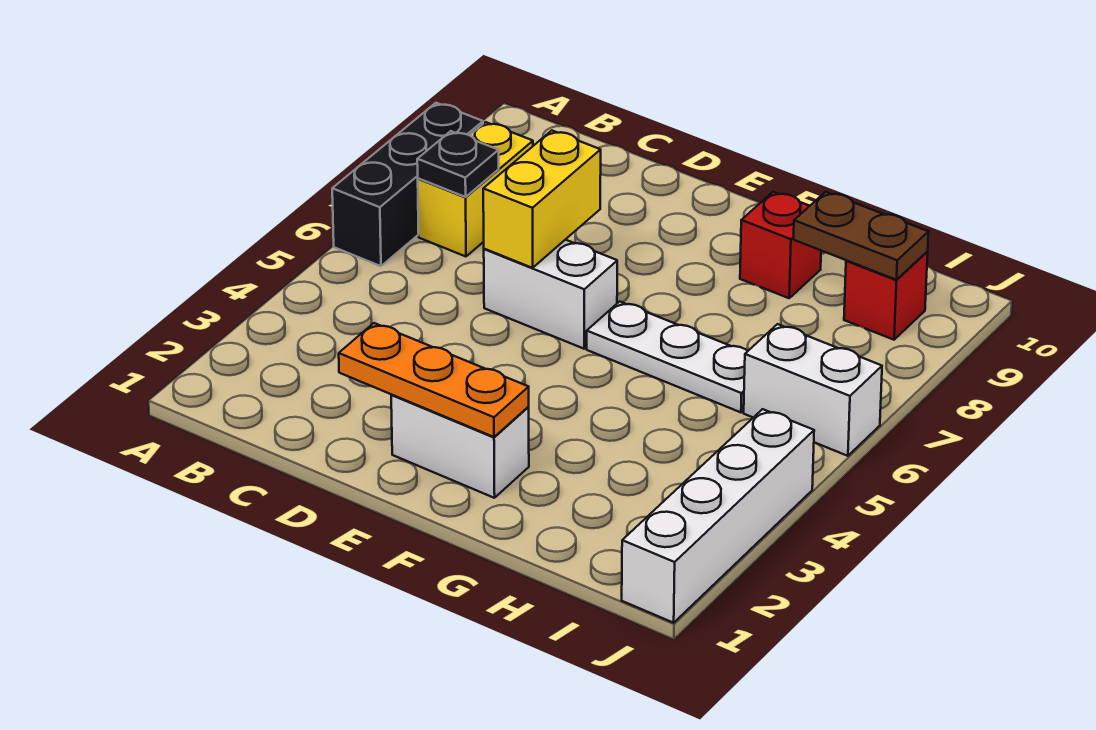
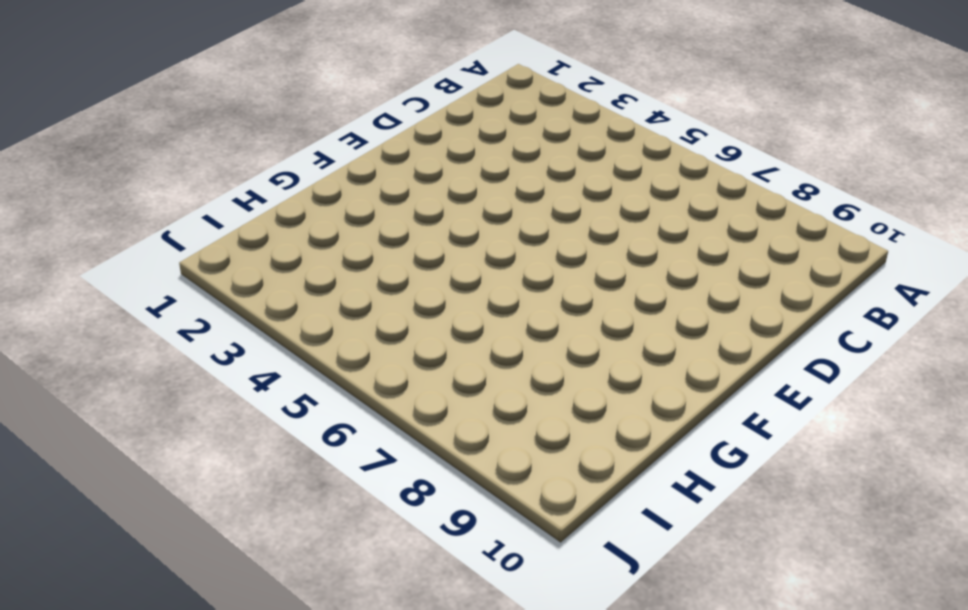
none -> black brick A6:A8 level 1
none -> yellow brick B7:B8 level 1
none -> white brick D6:E6 level 1

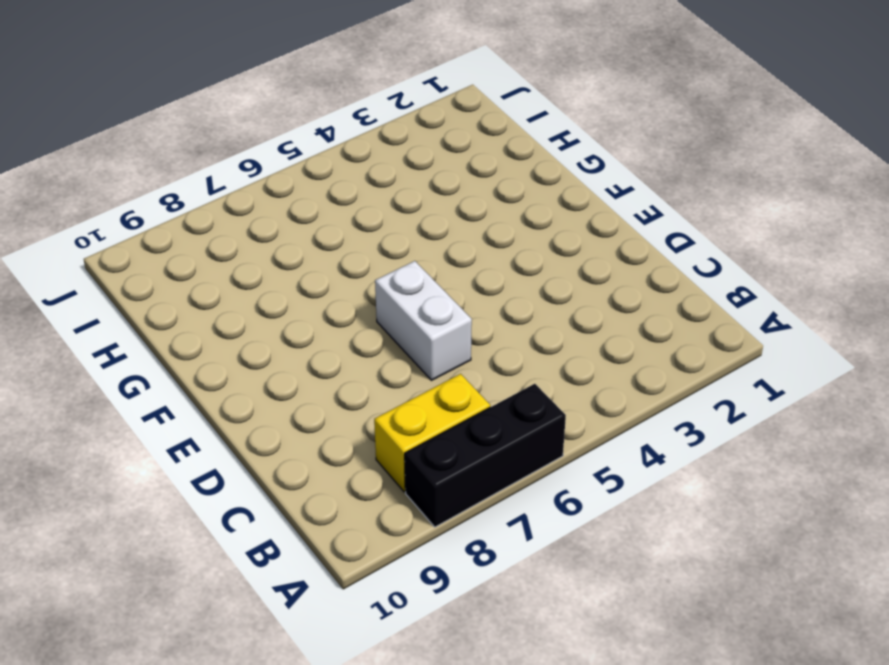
none -> white brick E2:F2 level 1
none -> white plate F6:H6 level 1
none -> red brick G9 level 1

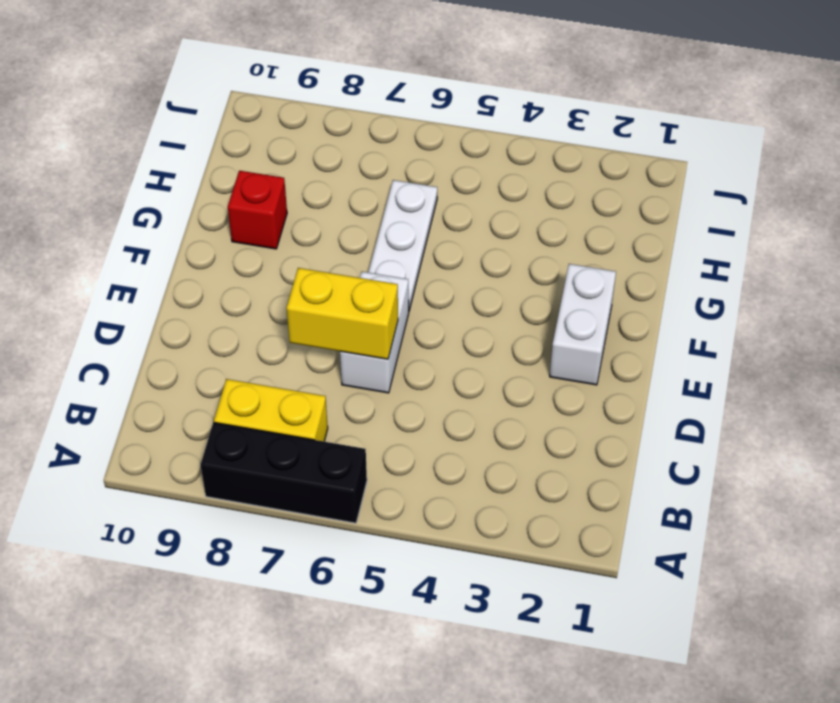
none -> white brick I6:J6 level 1
none -> red brick I9 level 1
none -> white brick J1:J4 level 1

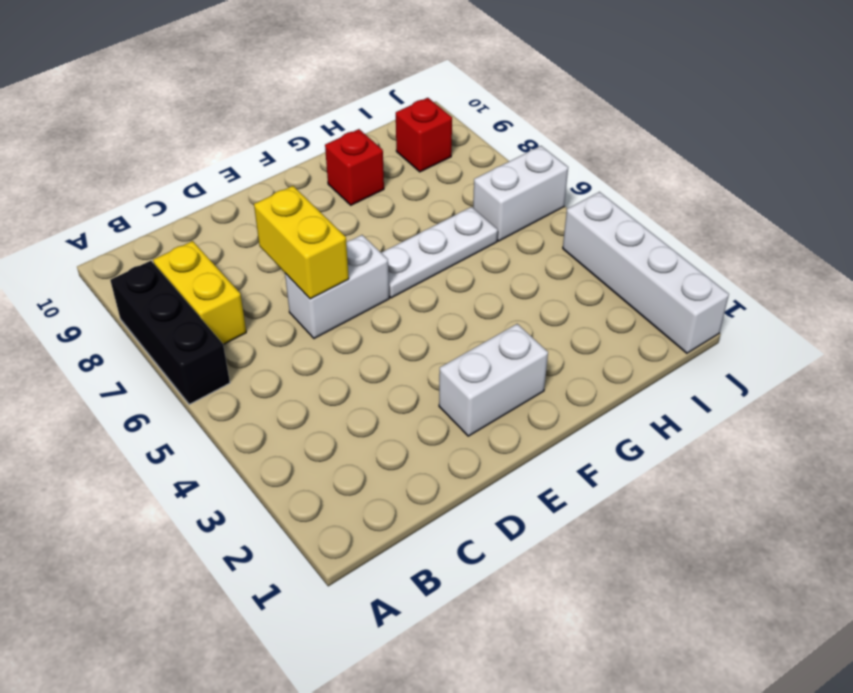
none -> black plate B7 level 2
none -> orange plate D2:F2 level 2
none -> brown plate H9:I9 level 2

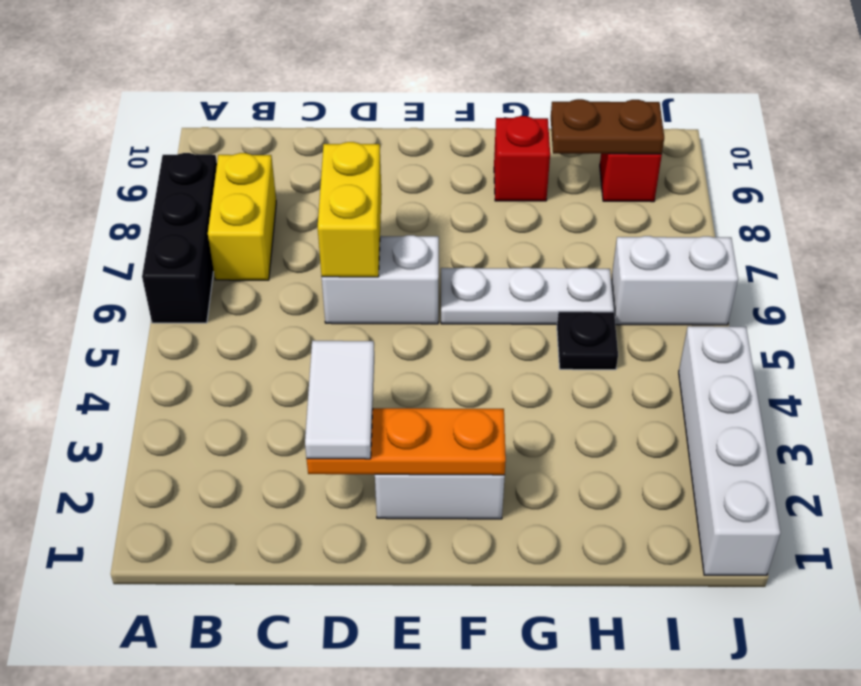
white tile D2:D3 level 3 -> none
black plate H5 level 1 -> black plate B7 level 2

